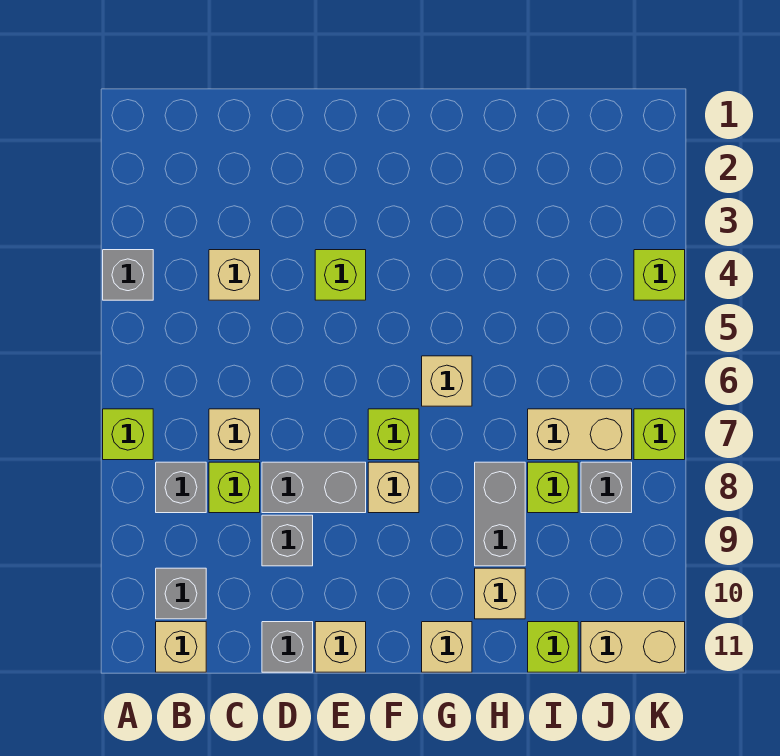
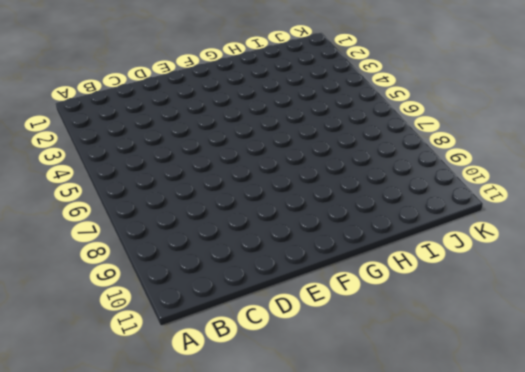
none -> grey brick A4 level 1
none -> lime brick A7 level 1
none -> grey brick B8 level 1

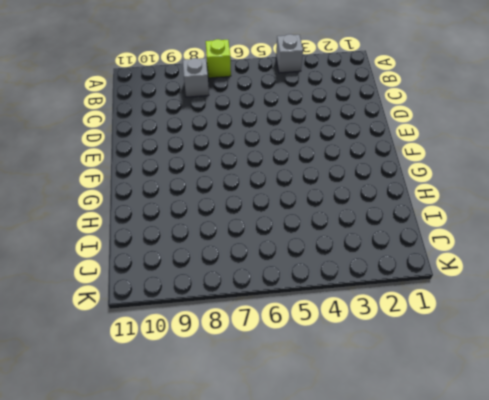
none -> grey brick B10 level 1
none -> tan brick B11 level 1
none -> tan brick C4 level 1

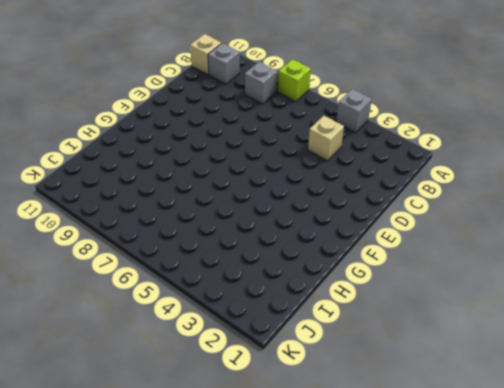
none -> tan brick C7 level 1
none -> lime brick C8 level 1
none -> grey brick D8:E8 level 1

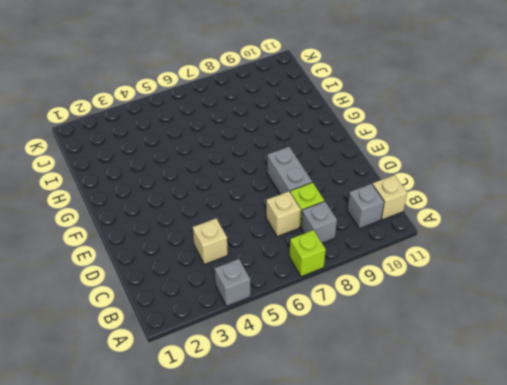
none -> grey brick D9 level 1
none -> grey brick D11 level 1
none -> lime brick E4 level 1

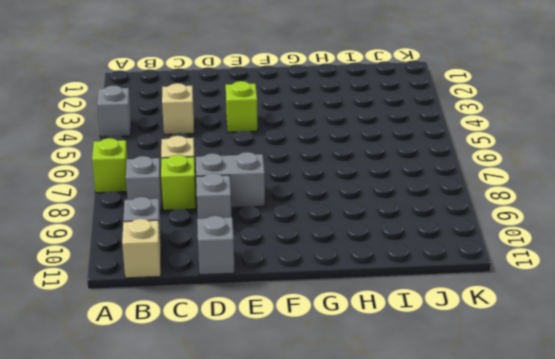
none -> tan brick E11 level 1
none -> lime brick F7 level 1
none -> tan brick F8 level 1

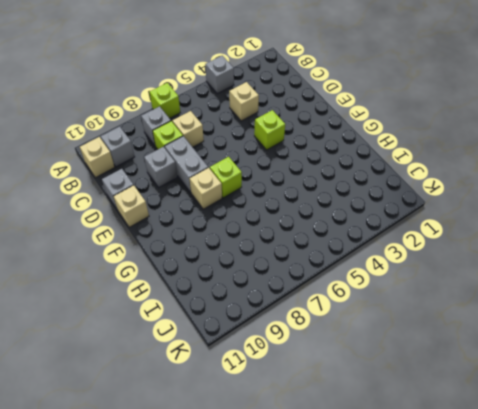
none -> tan brick G6 level 1
none -> tan brick G11 level 1
none -> grey brick H8:H9 level 1

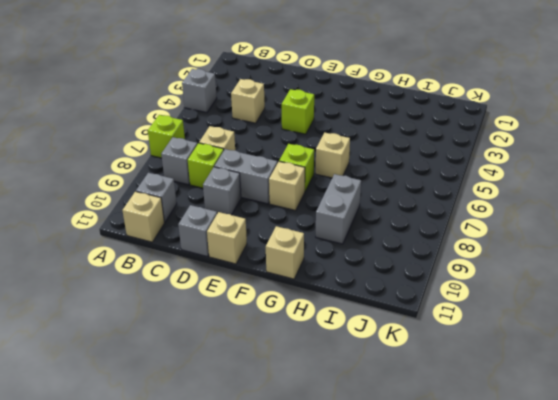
none -> tan brick H10 level 1
none -> tan brick I7:J7 level 1
none -> lime brick I8 level 1

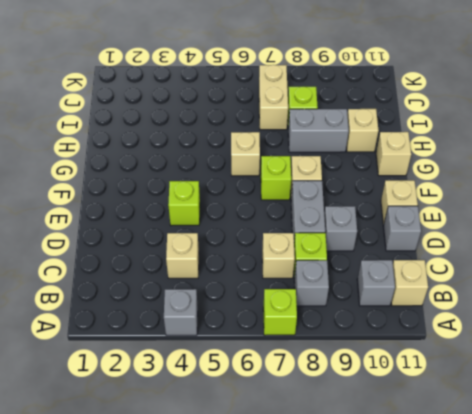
none -> lime brick I11 level 1
none -> grey brick J8 level 1
none -> tan brick J11:K11 level 1

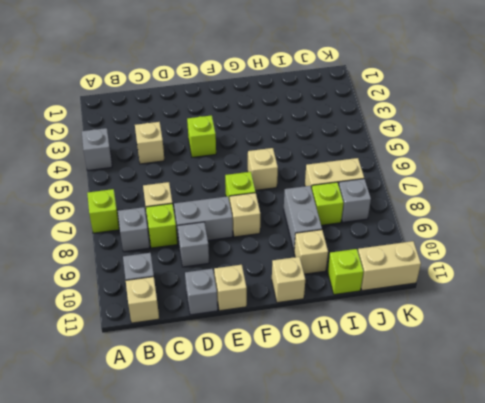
none -> lime brick K4 level 1
none -> lime brick K7 level 1

